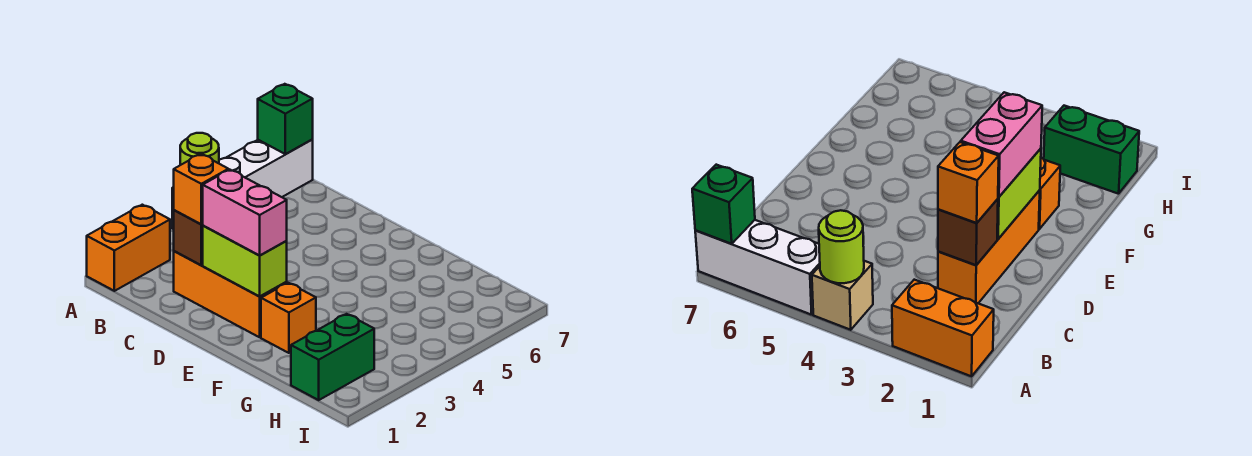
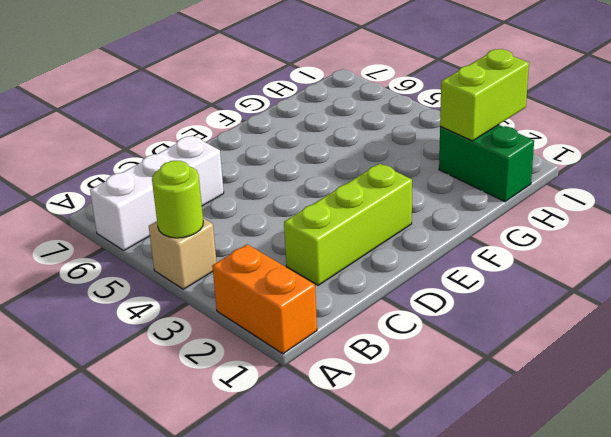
white brick A6:C6 level 1 -> white brick A5:A7 level 1
lime brick C2:E2 level 1 -> orange brick C2:E2 level 1
lime brick H2:I2 level 2 -> lime brick D2:E2 level 2
none -> orange brick F2 level 1
none -> green brick A7 level 2
none -> brown brick C2 level 2

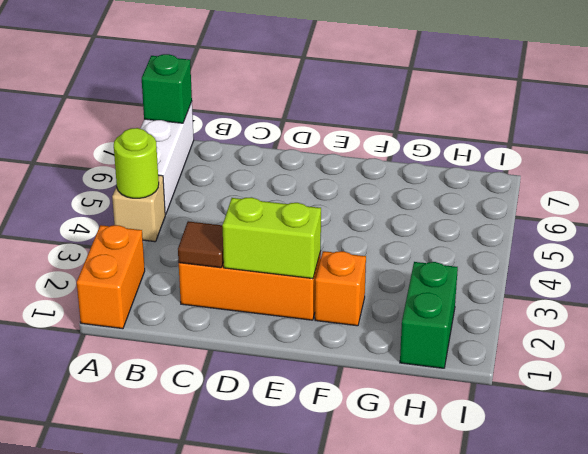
brown tile C2 level 2 -> brown brick C2 level 2
none -> orange brick C2 level 3
none -> pink brick D2:E2 level 3

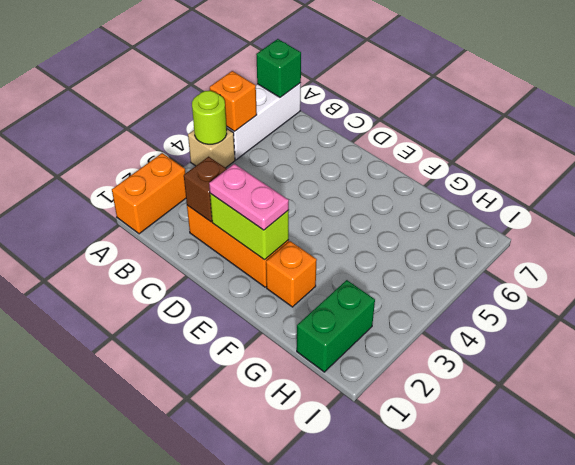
orange brick A5 level 2 -> orange brick C2 level 3
pink plate D2:E2 level 3 -> pink brick D2:E2 level 3

